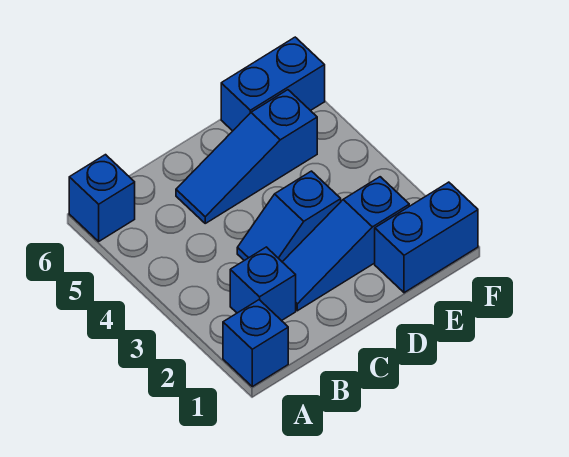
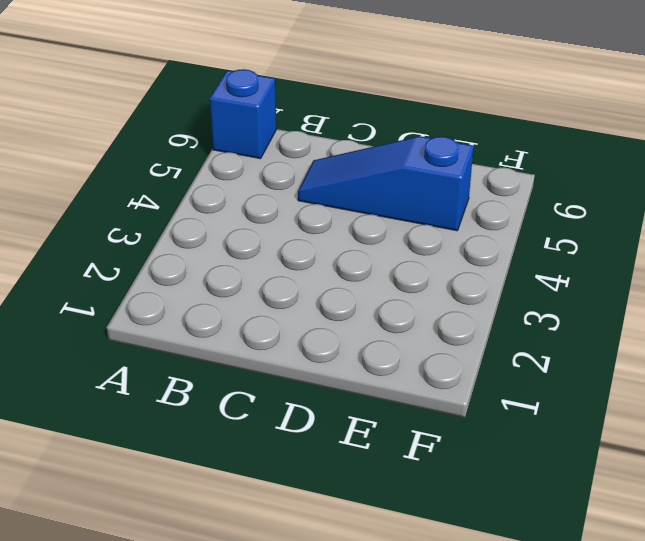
none -> blue brick A1 level 1
none -> blue brick B2 level 1

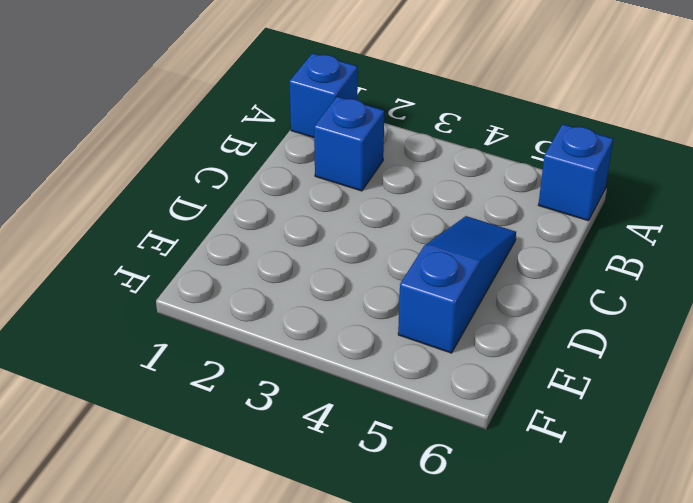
none -> blue slope C2:E2 level 1 top E
none -> blue slope C3:D3 level 1 top D

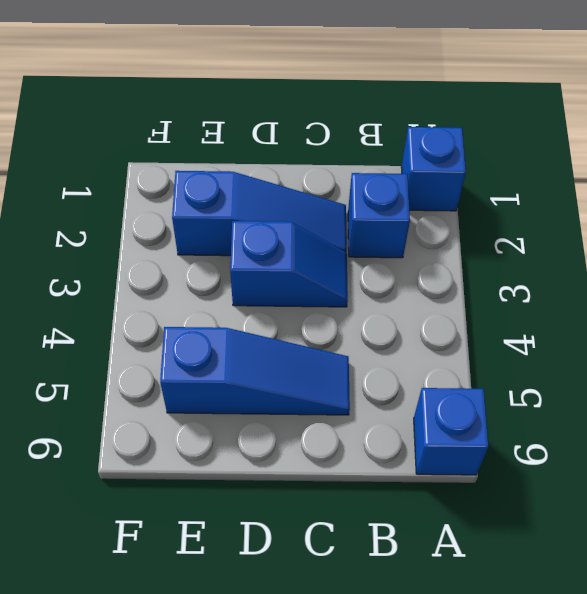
none -> blue brick E1:F1 level 1
none -> blue brick E6:F6 level 1

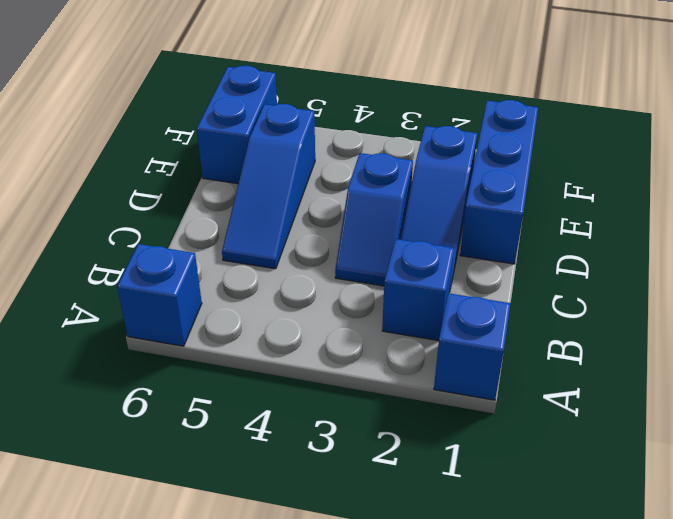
blue brick D1:F1 level 1 -> blue brick E1:F1 level 1

